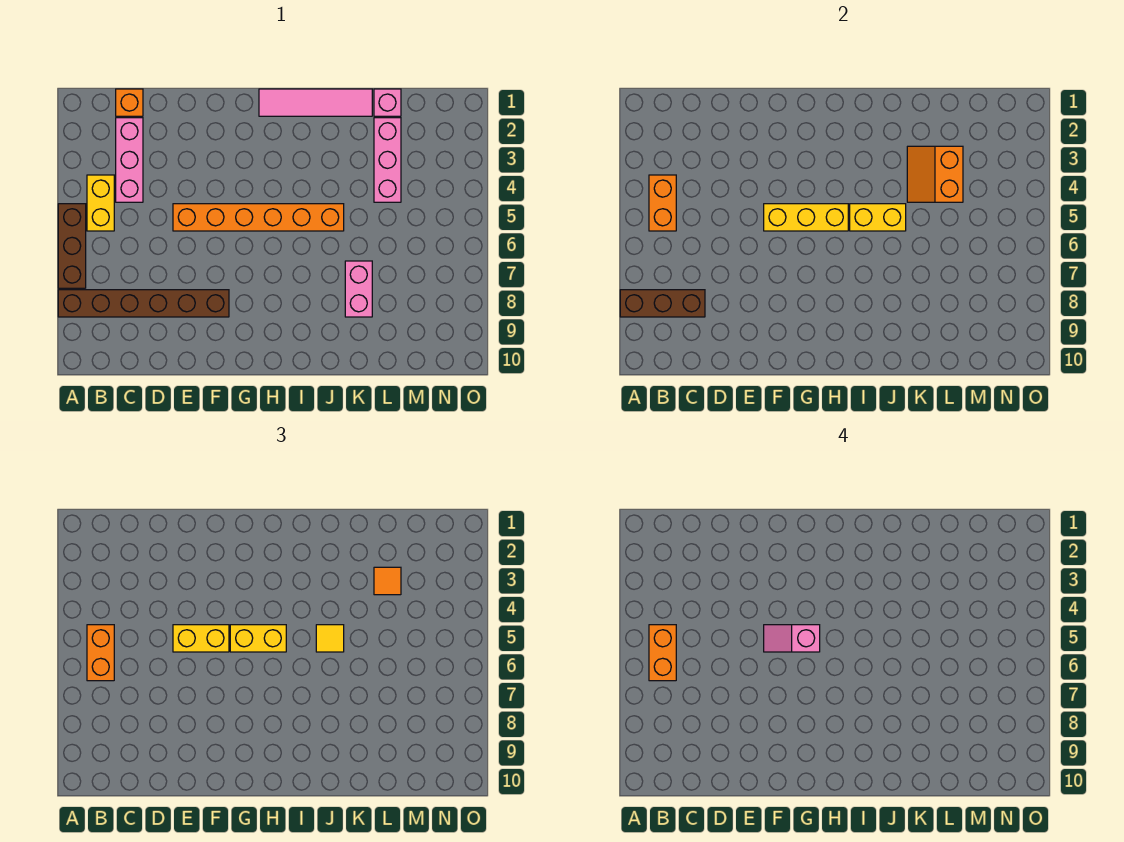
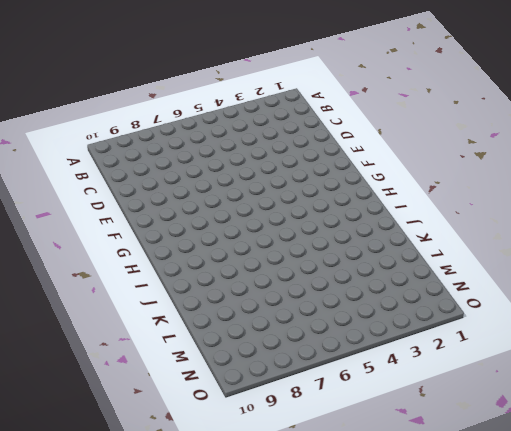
none -> brown brick A5:A7 level 1
none -> brown brick A8:F8 level 1
none -> yellow brick B4:B5 level 1

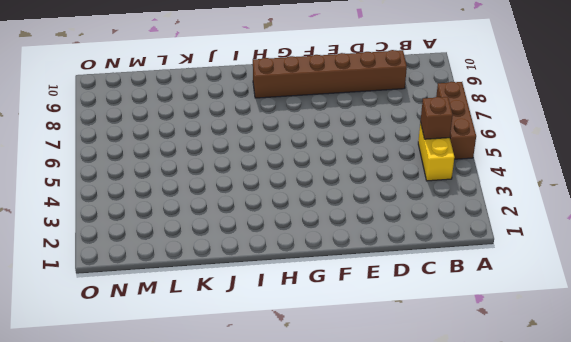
brown brick B5 level 2 -> orange brick B4:B5 level 2
brown brick C9:H9 level 1 -> brown brick A8:F8 level 1
none -> orange brick C1 level 1
none -> pink brick C2:C4 level 1
none -> orange brick E5:J5 level 1

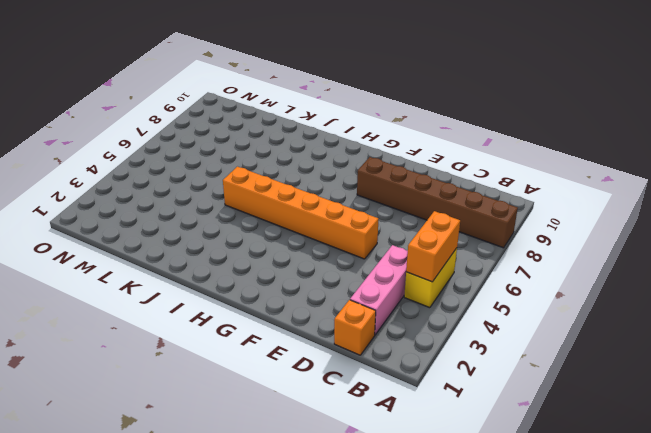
none -> brown brick A5:A7 level 1
none -> pink tile H1:K1 level 1
none -> pink brick K7:K8 level 1

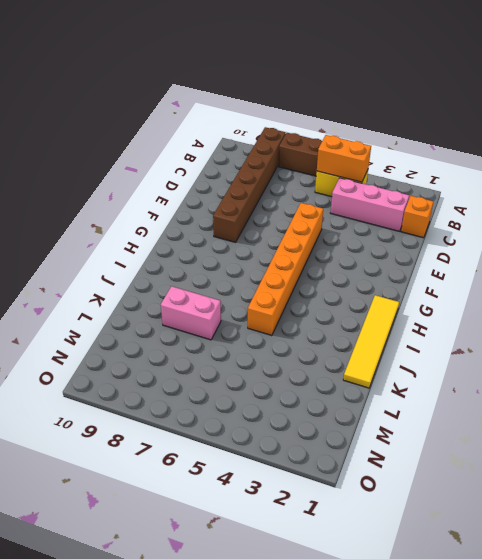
yellow tile H1:K1 level 1 -> pink tile H1:K1 level 1
none -> pink brick L1 level 1
none -> pink brick L2:L4 level 1
none -> brown brick A8:C8 level 2

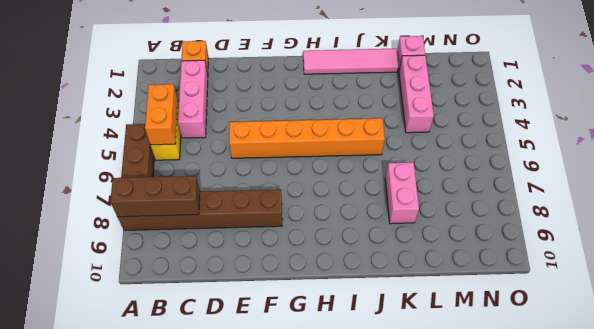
none -> yellow brick F5:H5 level 2
none -> yellow brick I5:J5 level 2
none -> orange slope K3:L4 level 2 top L

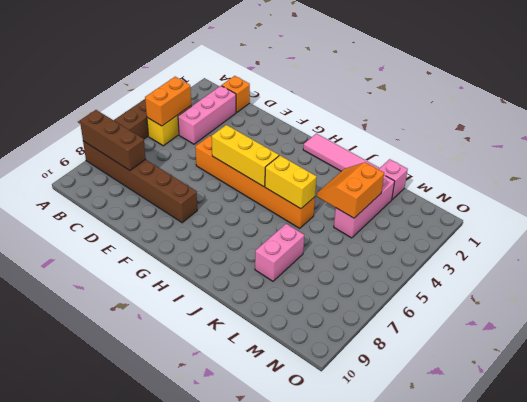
none -> orange brick B5:B6 level 3
none -> yellow brick E5:F5 level 3
none -> yellow brick G5:H5 level 3

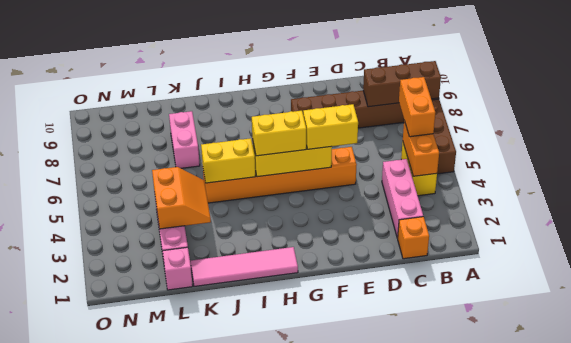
none -> yellow tile J5 level 3
none -> orange tile L3 level 3
none -> orange brick B5:B6 level 4

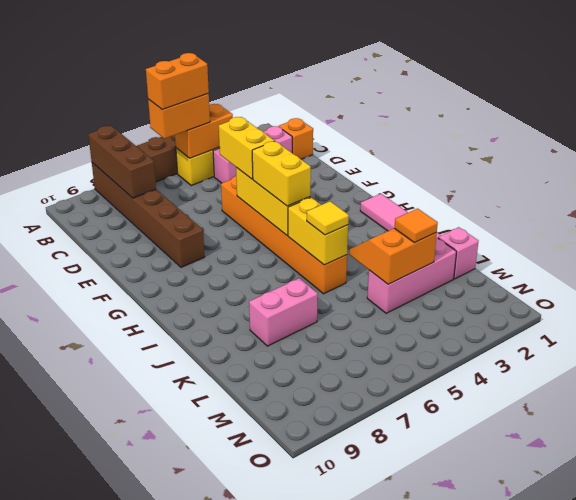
none -> pink slope F5:G5 level 4 top G

